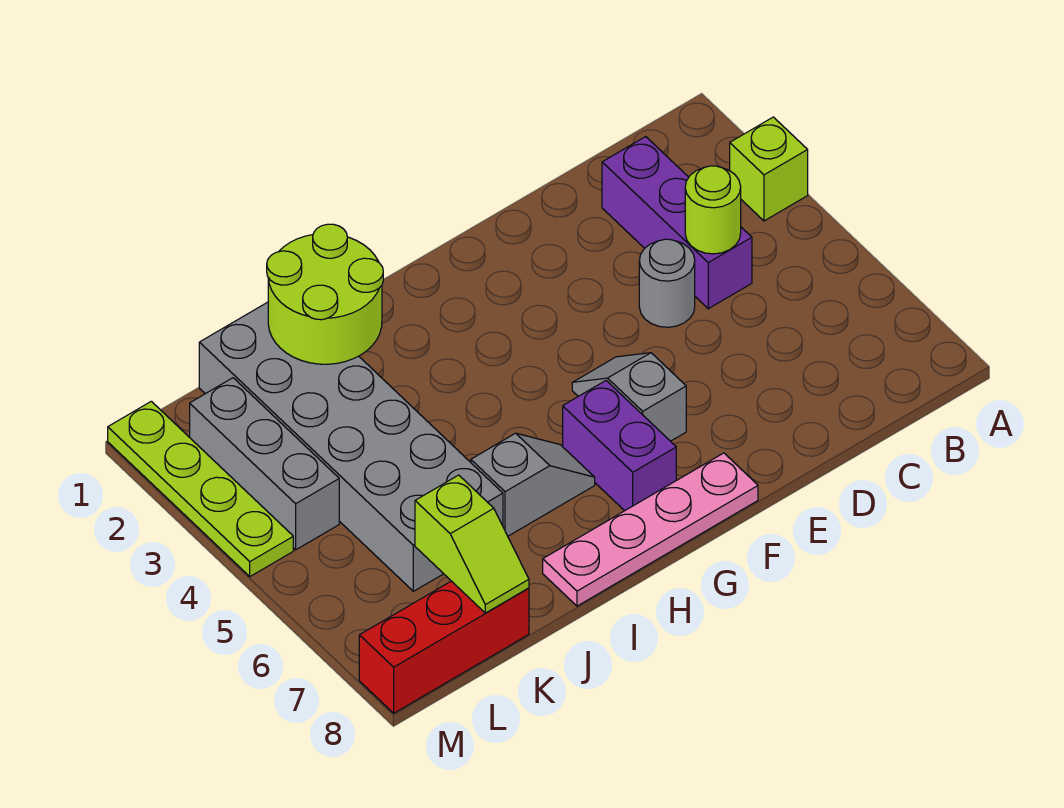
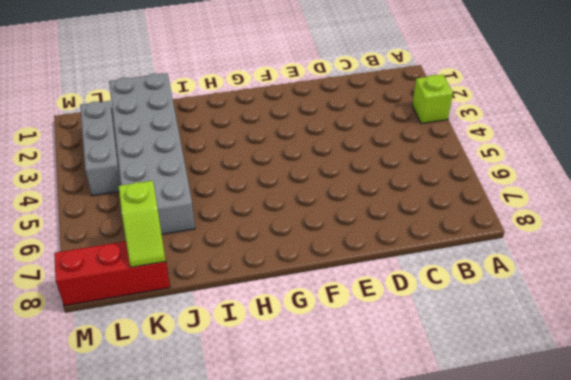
none -> purple brick C2:C4 level 1
none -> grey round brick D4 level 1
none -> grey slope F5:F6 level 1 top 6

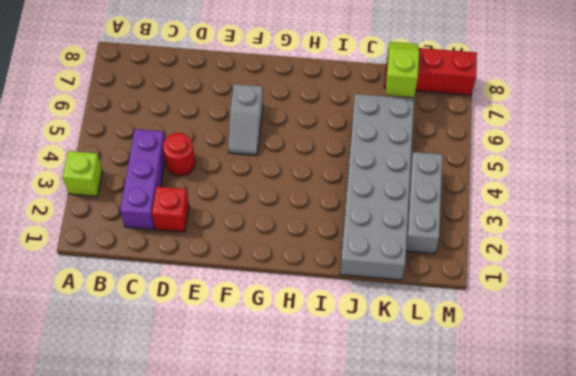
red brick D2 level 1 -> none
red round brick D4 level 1 -> grey round brick D4 level 1
none -> pink plate F8:I8 level 1
none -> purple brick G6:G7 level 1
none -> grey slope H6:I6 level 1 top I

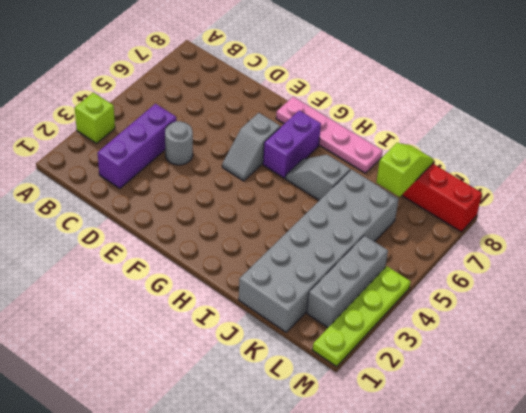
none -> lime round brick C4 level 2
none -> lime round brick I1:J2 level 2

